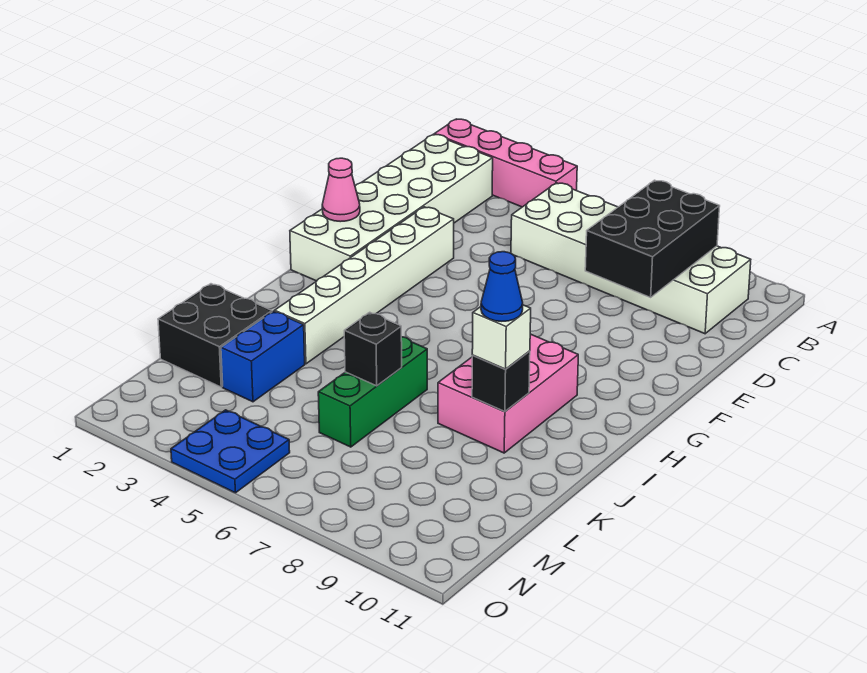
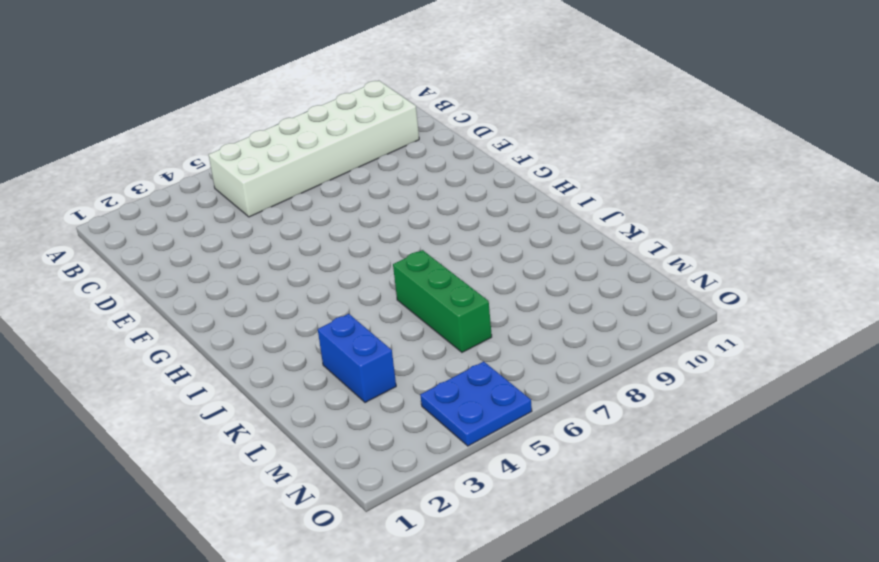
none -> pink brick A1:A4 level 1
none -> white brick B1:G2 level 1
none -> white brick E3:J3 level 1

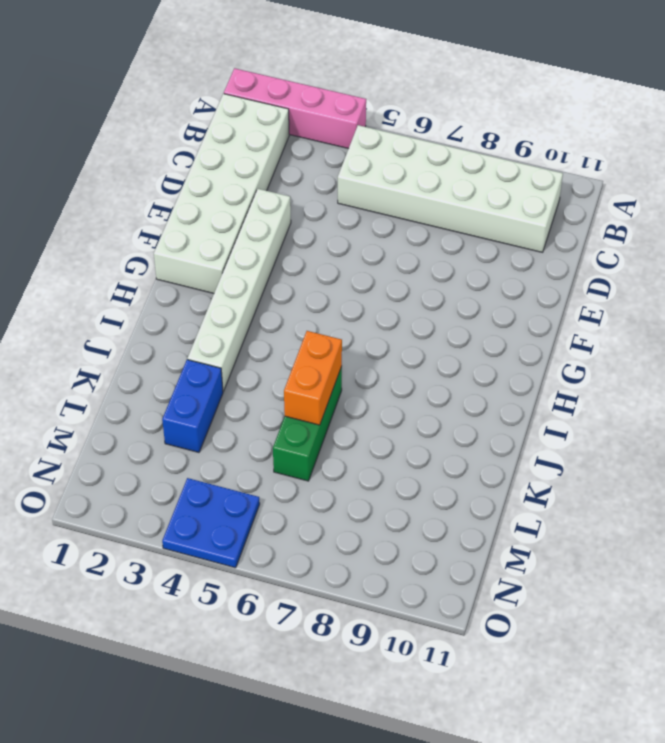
orange brick J6:K6 level 2 -> black brick K6 level 2
none -> pink brick H8:J9 level 1
none -> black brick K1:L2 level 1
none -> black brick B8:D9 level 2

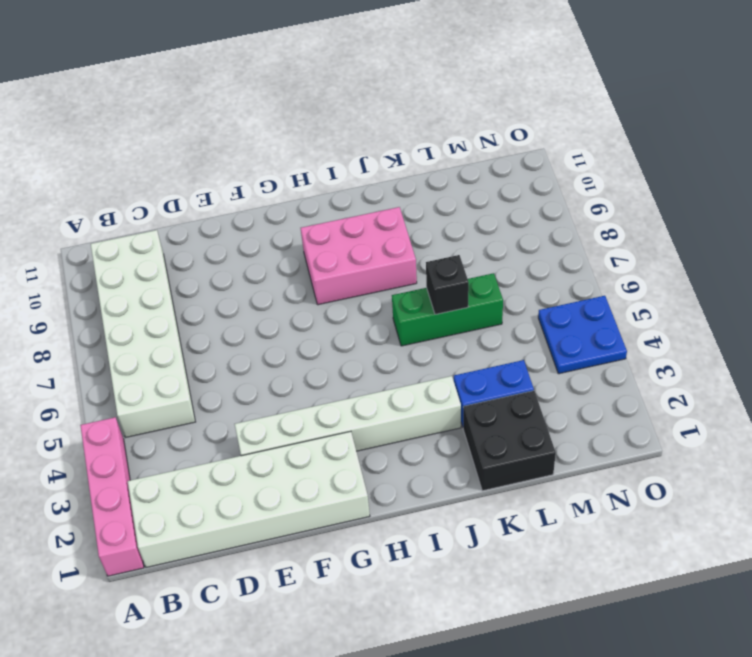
none -> black brick B8:D9 level 2
none -> pink cone F1 level 2
none -> black brick J9 level 2

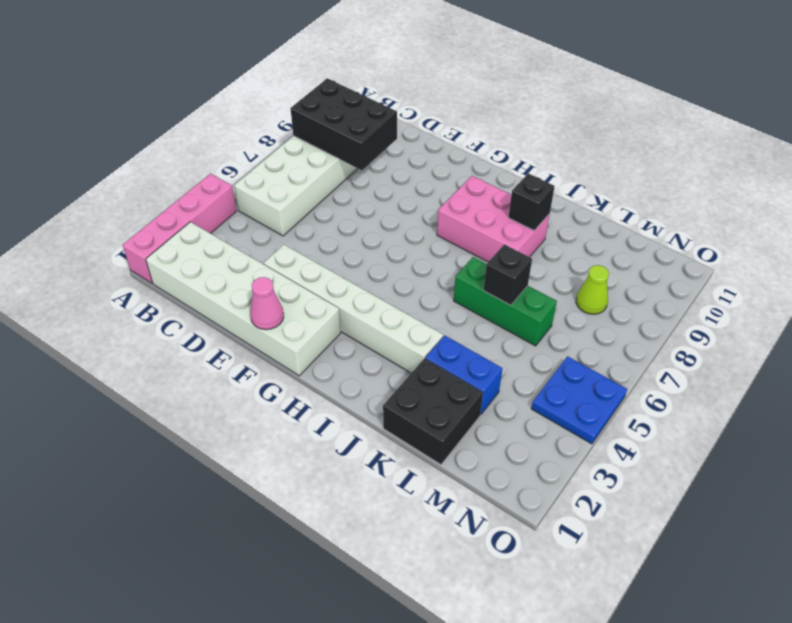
lime cone M8 level 1 -> none
none -> white brick J9 level 3
none -> blue cone J9 level 4

